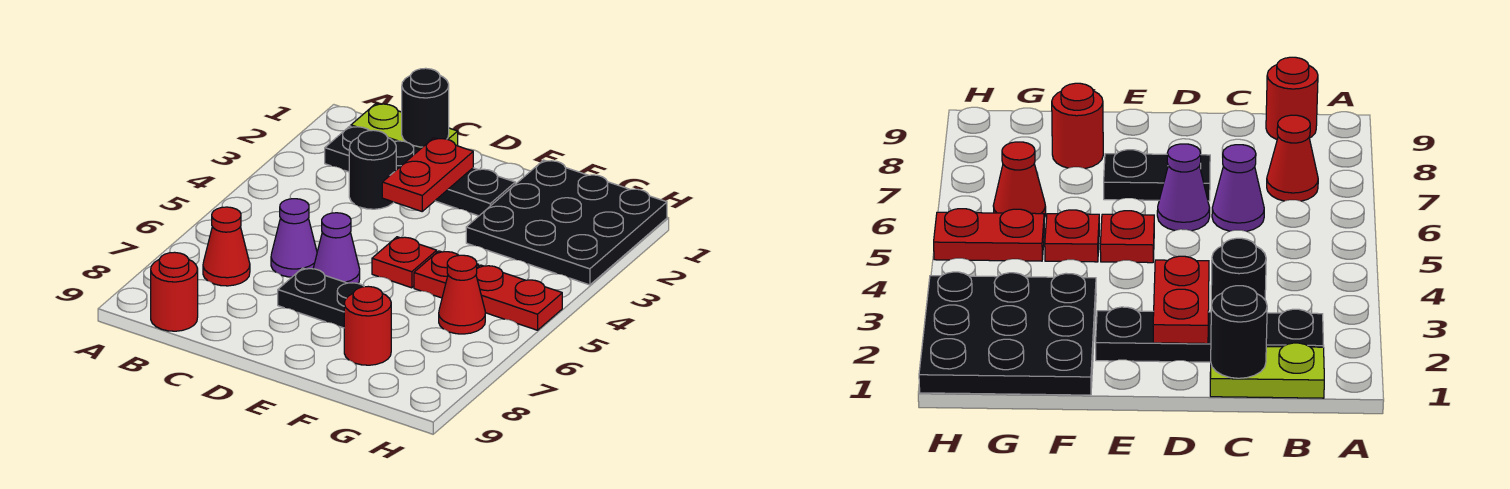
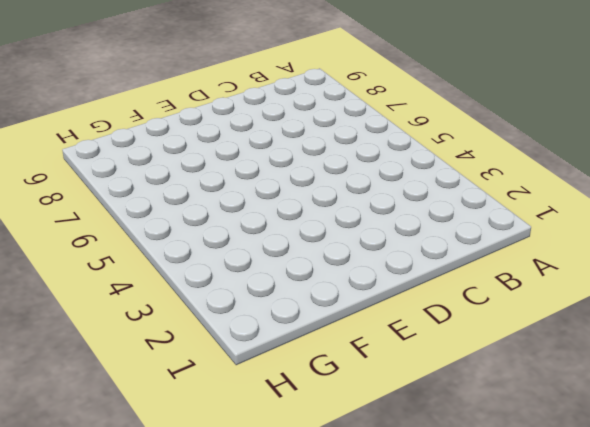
none -> lime plate B1:C1 level 1
none -> black plate B2:E2 level 1
none -> red cone B7 level 1

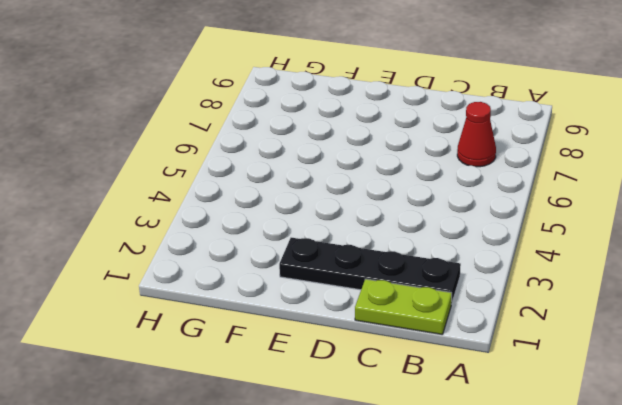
none -> red round brick B9 level 1
none -> black round brick C3 level 1
none -> purple cone C6 level 1

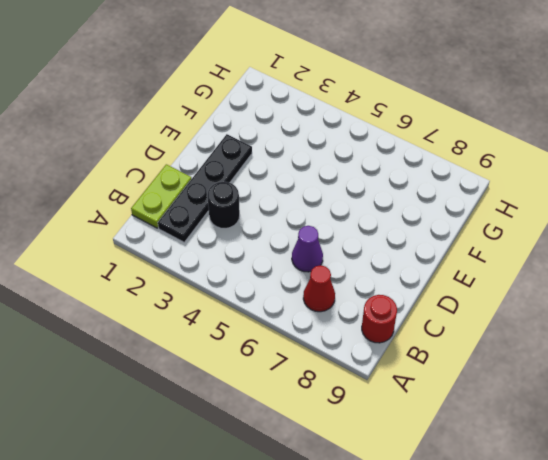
none -> purple cone D6 level 1
none -> black plate D7:E7 level 1
none -> red plate E5 level 1

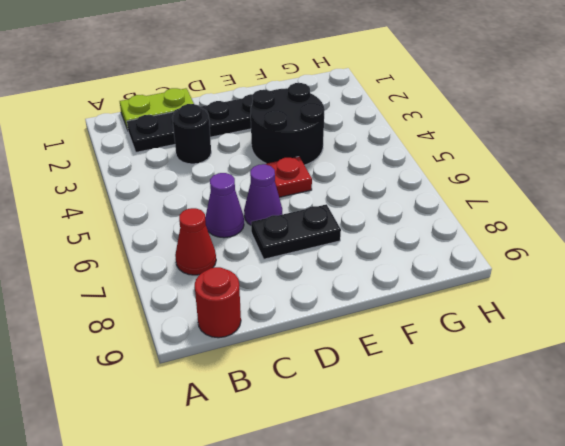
black round brick E3:F4 level 1 -> black plate F1:H3 level 1
none -> red plate F5 level 1
none -> red round brick F8 level 1
none -> red plate G5:H5 level 1

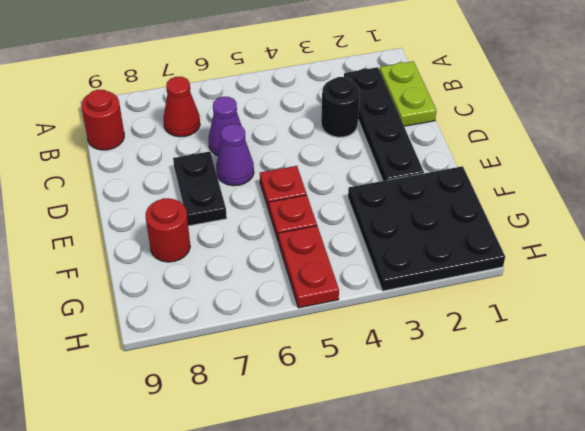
none -> red cone G6 level 1
none -> black round brick C1 level 2
none -> red plate D2:D3 level 2

